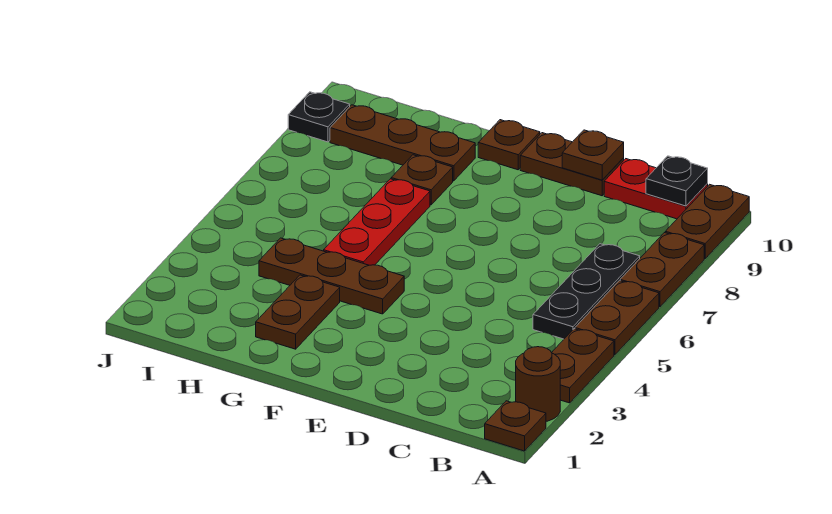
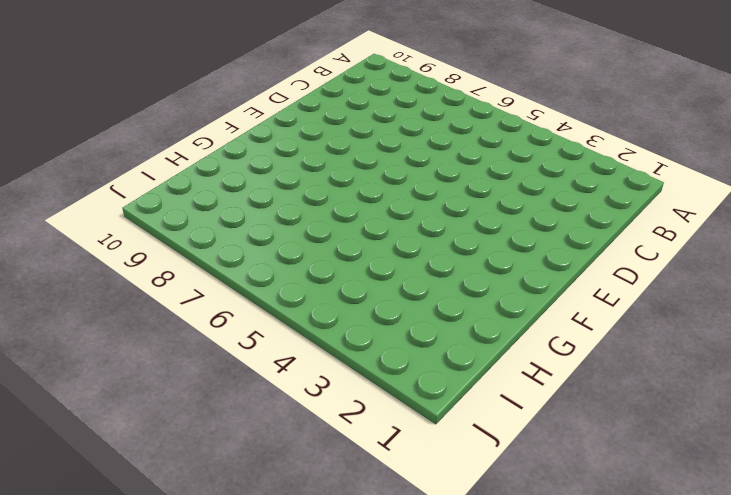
none -> brown plate A1 level 1
none -> brown round brick A2 level 1
none -> brown plate A3:A4 level 1

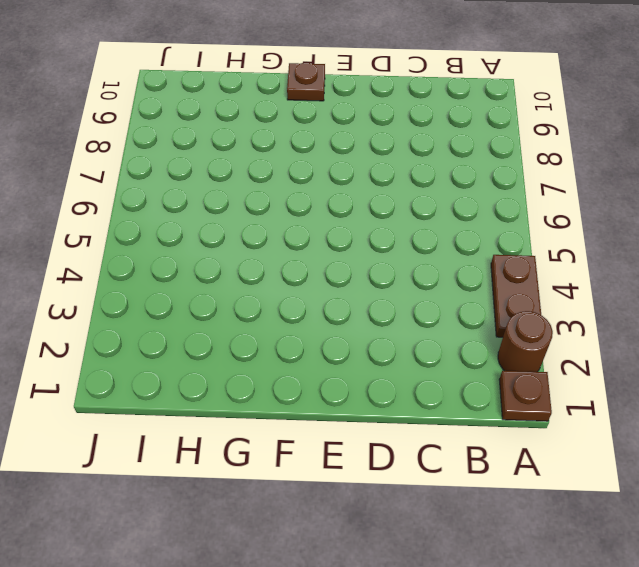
none -> brown plate A5:A6 level 1
none -> brown plate A7:A8 level 1
none -> brown plate A9:A10 level 1

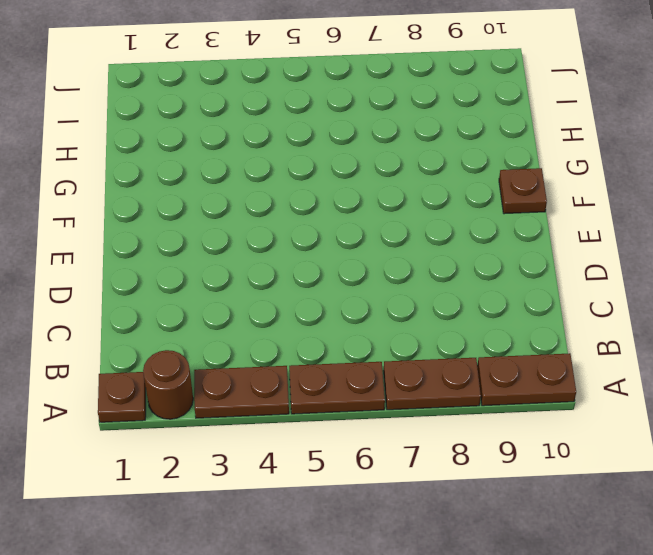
none -> black plate B5:B7 level 1
none -> red plate B10:C10 level 1
none -> brown plate D10:E10 level 1

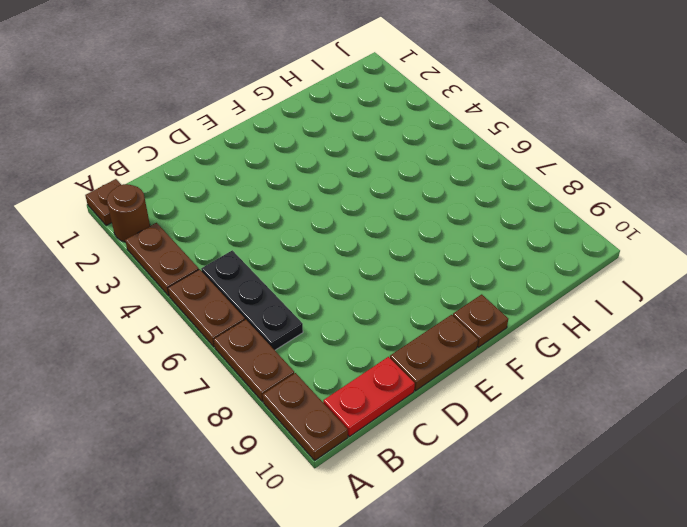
none -> brown plate F4:H4 level 1
none -> brown plate G2:G3 level 1
none -> red plate G5:G7 level 1

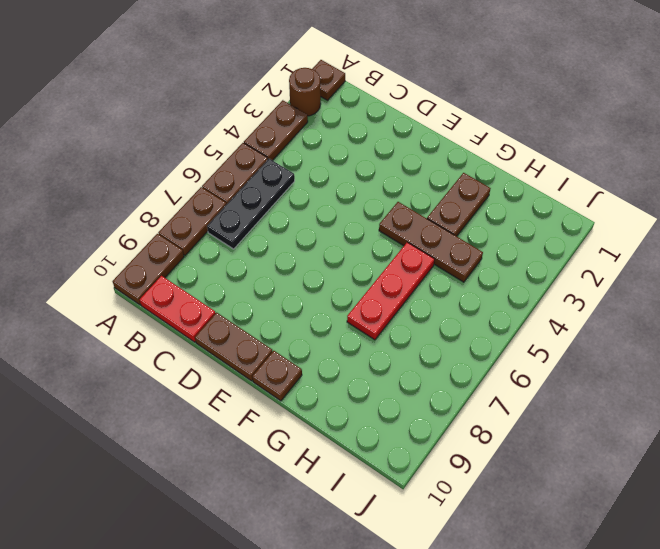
none -> brown plate G8 level 1
none -> brown plate G9:I9 level 1
none -> black plate J9 level 1

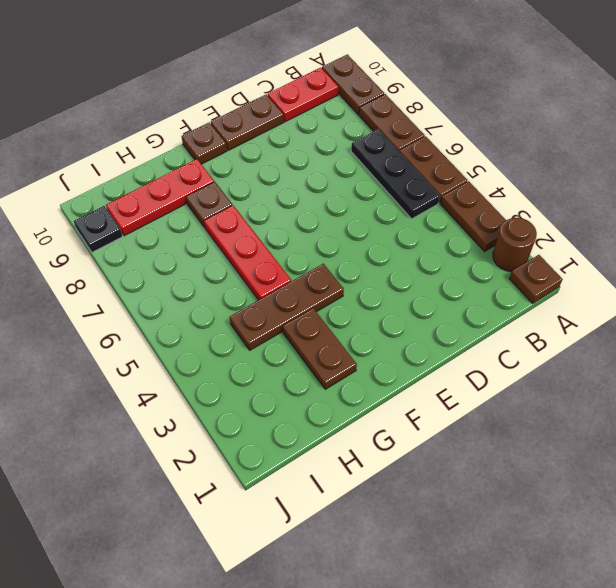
red plate G9:I9 level 1 -> brown plate G9:I9 level 1
none -> black plate B10 level 2
none -> brown plate D10 level 2

